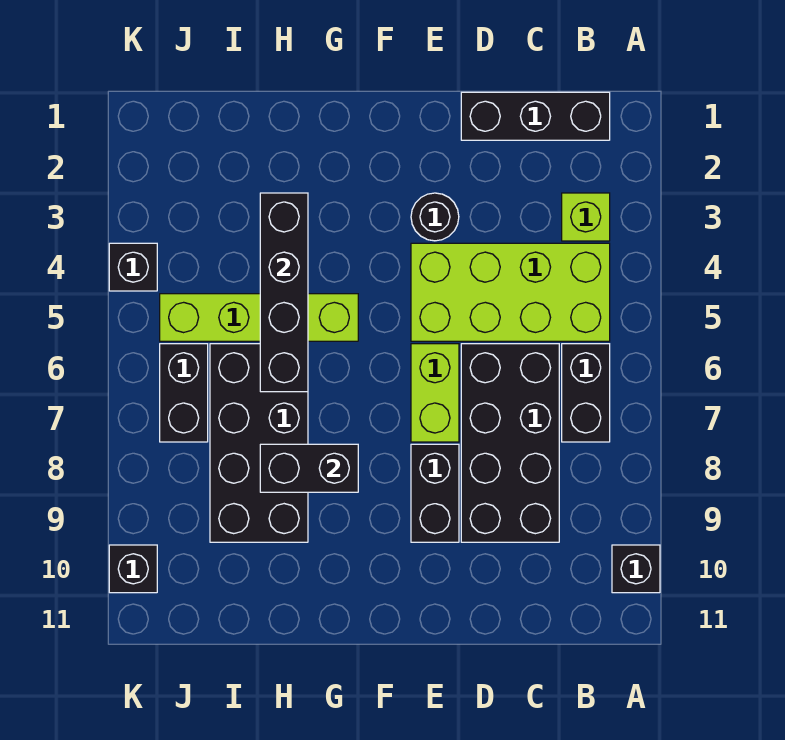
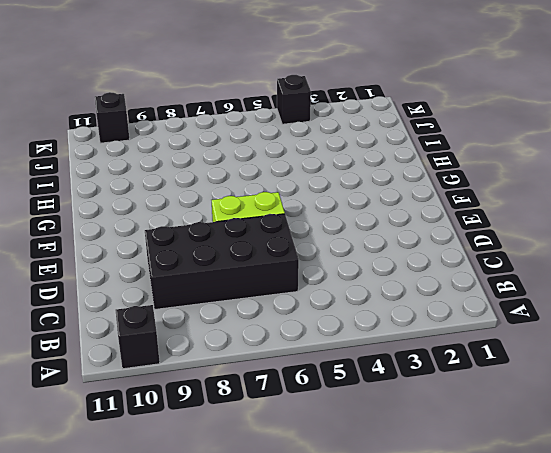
none -> black brick B1:D1 level 1
none -> lime brick B3 level 1
none -> lime brick B4:E5 level 1

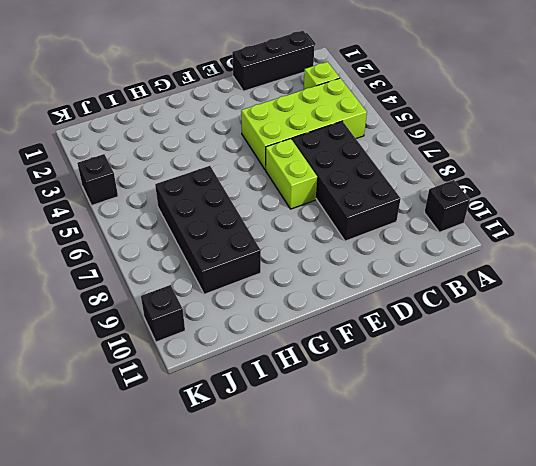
none -> black brick B6:B7 level 1
none -> black round brick E3 level 1
none -> black brick E8:E9 level 1

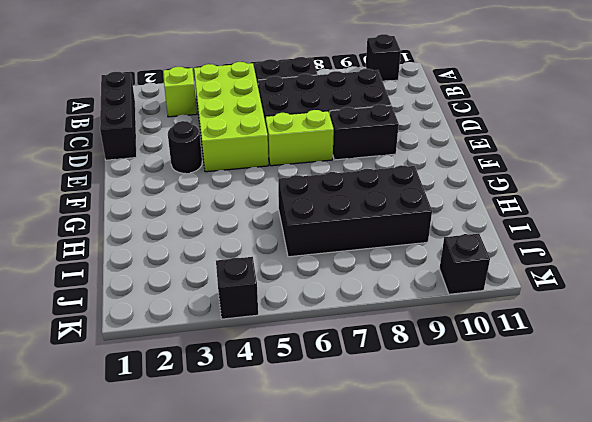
none -> lime brick G5:J5 level 1
none -> black brick J6:J7 level 1
none -> black brick G8:H8 level 2

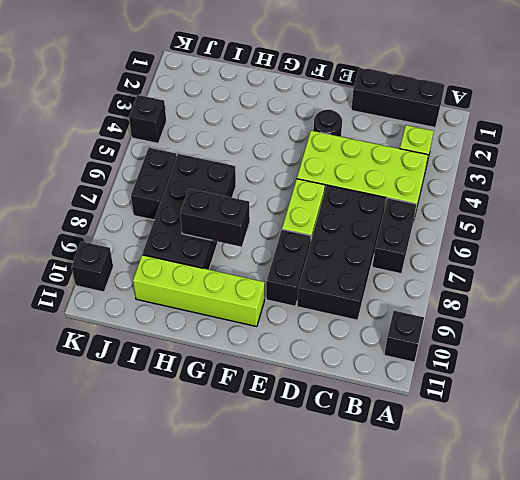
lime brick F10:I10 level 1 -> lime brick G5:J5 level 1
none -> black brick H3:H6 level 2

